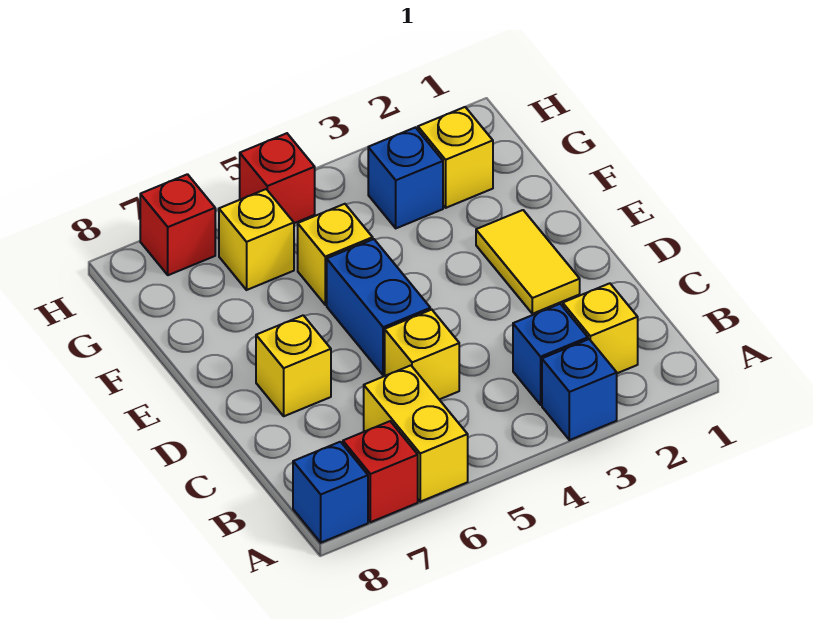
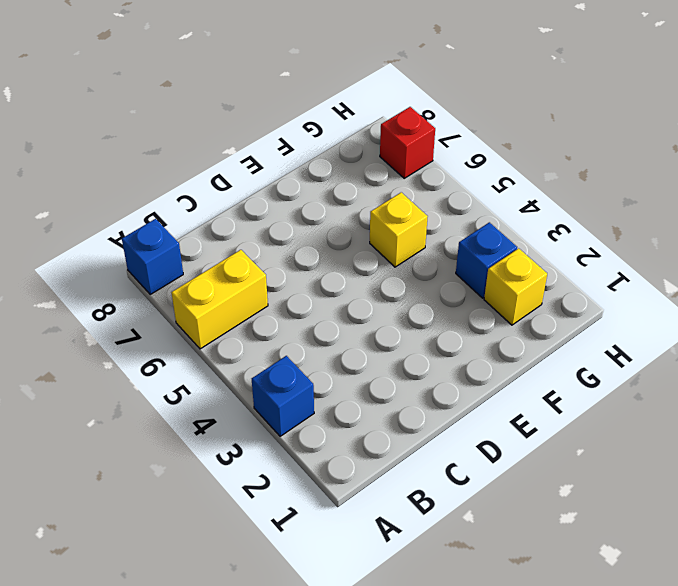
none -> red brick A7 level 1
none -> yellow brick B2 level 1
none -> blue brick B3 level 1

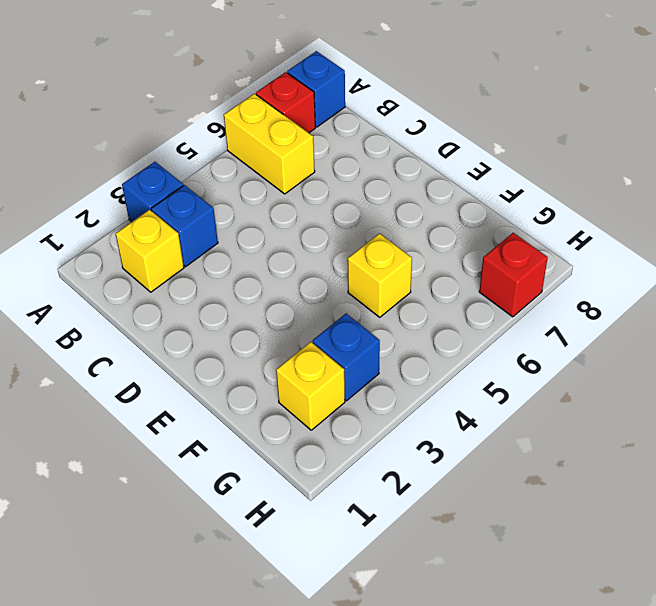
none -> yellow brick C5 level 1
none -> yellow tile D2:E2 level 1
none -> blue brick D5:E5 level 1

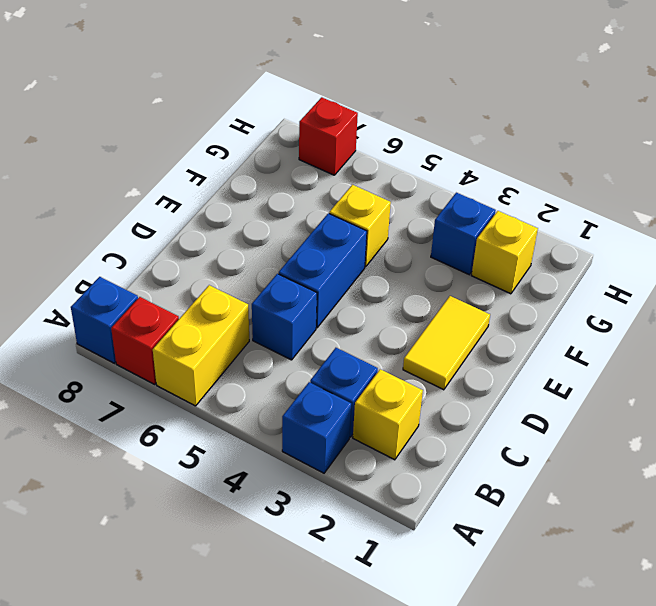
blue brick C5 level 1 -> yellow brick C5 level 1
none -> yellow brick D7 level 1
none -> yellow brick G6 level 1
none -> red brick H5 level 1

